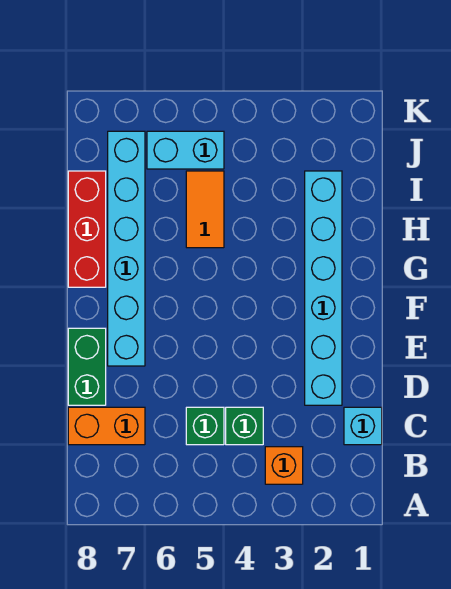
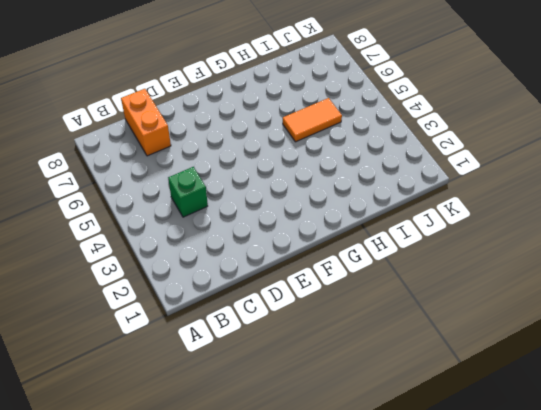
none -> orange brick B3 level 1
none -> cyan brick C1 level 1

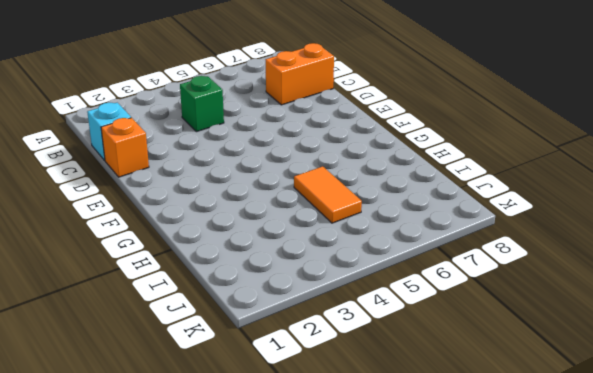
orange brick D1 level 1 -> orange brick B3 level 1
none -> green brick C5 level 1
none -> cyan brick D2:I2 level 1

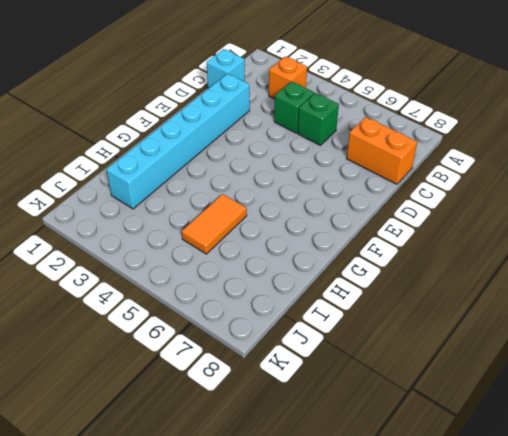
none -> green brick D8:E8 level 1
none -> cyan brick E7:J7 level 1

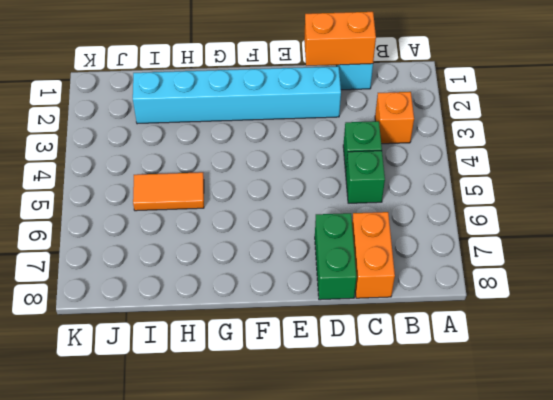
orange brick C1:D1 level 2 -> none
green brick D7:D8 level 1 -> green brick D8:E8 level 1
none -> cyan brick E7:J7 level 1
none -> red brick G8:I8 level 1

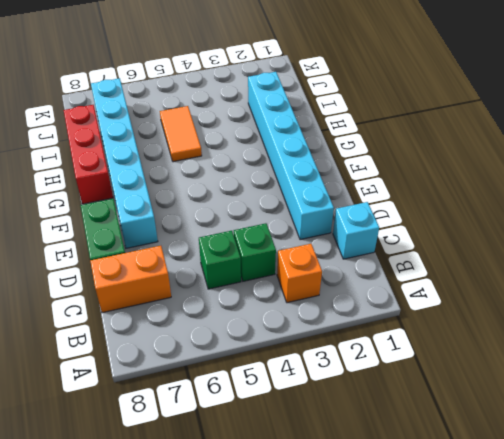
none -> cyan brick J5:J6 level 1

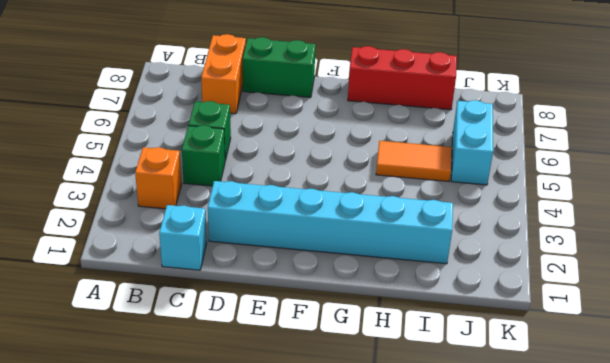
none -> cyan brick E7:J7 level 1

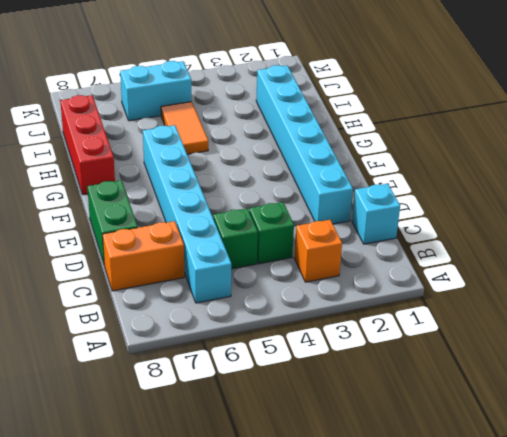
cyan brick B6:G6 level 1 -> cyan brick E7:J7 level 1

